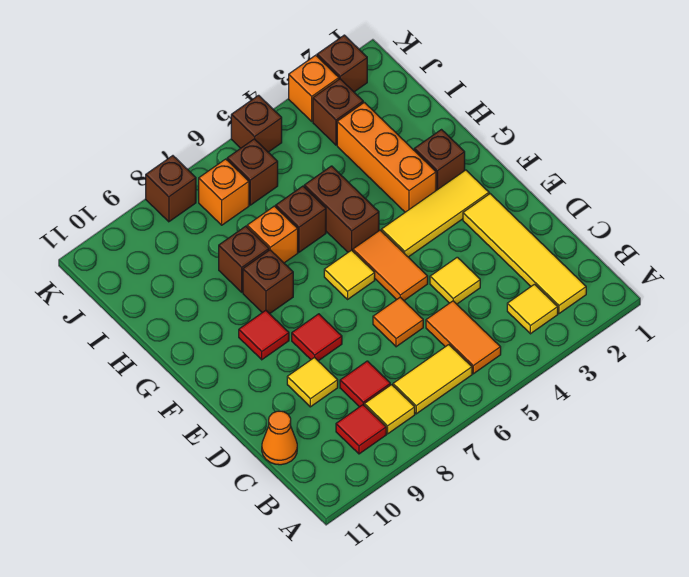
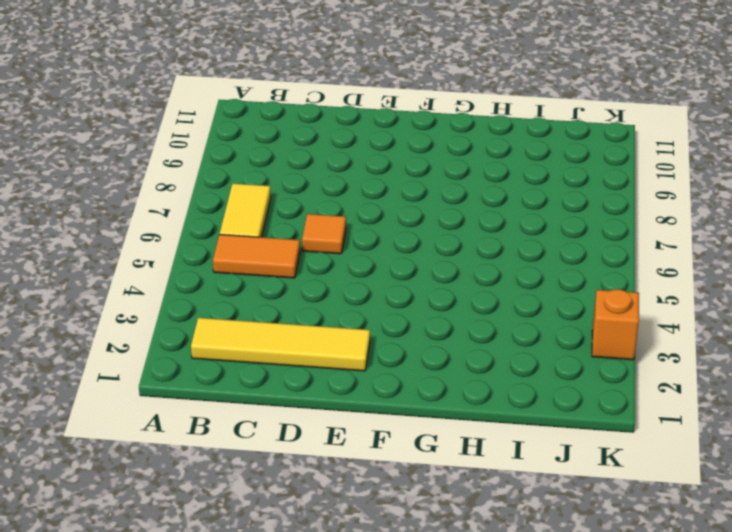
none -> yellow tile B3 level 1
none -> yellow tile B8 level 1
none -> red tile B9 level 1
none -> red tile C8 level 1

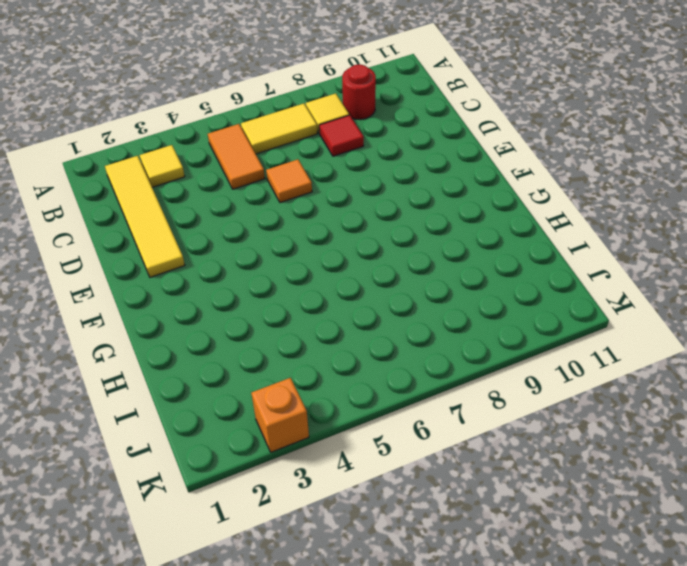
red round brick B9 level 1 -> red tile B9 level 1
none -> orange cone C11 level 1
none -> yellow tile D4 level 1
none -> yellow tile D9 level 1
none -> orange tile E5:F5 level 1

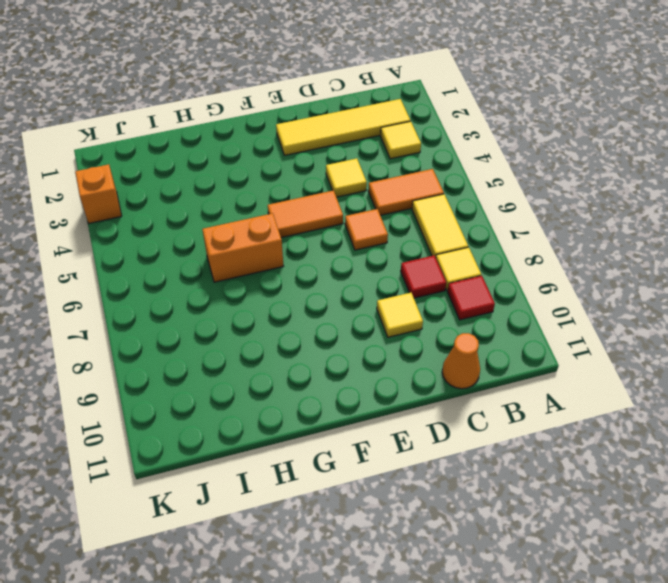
orange brick G6:H6 level 1 -> brown brick H6 level 1
none -> red tile E8 level 1
none -> yellow tile F2:F4 level 1
none -> yellow tile F6 level 1
none -> red tile F9 level 1

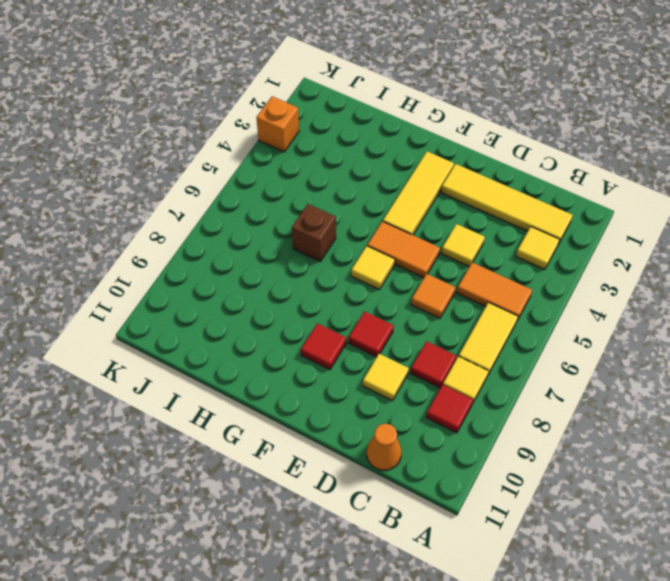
none -> brown brick G2 level 1
none -> orange brick G3:I3 level 1
none -> brown brick G5:H5 level 1
none -> brown brick G8 level 1

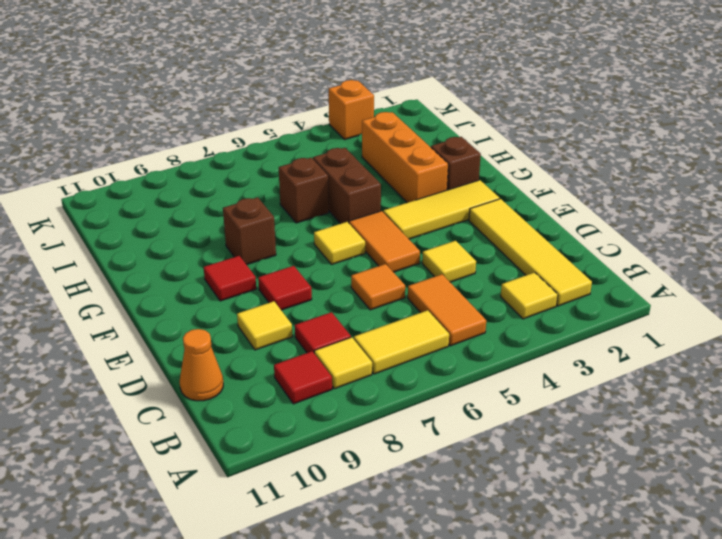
none -> orange brick H7 level 1
none -> brown brick H8 level 1
none -> brown brick J3 level 1
none -> brown brick J6 level 1

